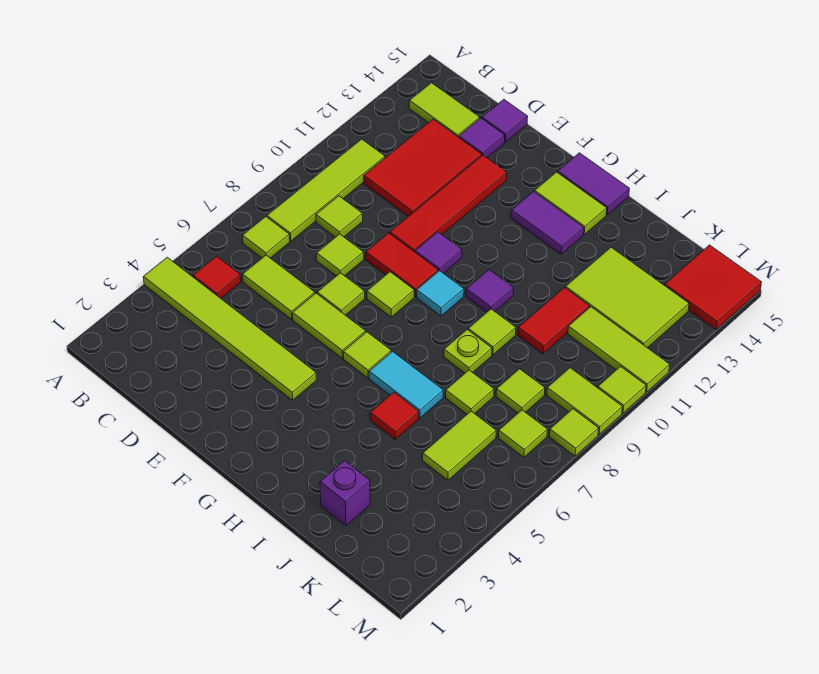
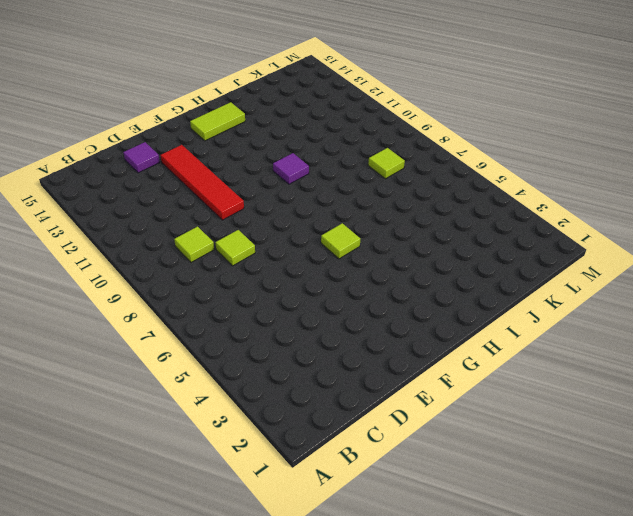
none -> lime tile A4:F4 level 1
none -> red tile B5 level 1
none -> lime tile B7 level 1
none -> lime tile B8:B11 level 1

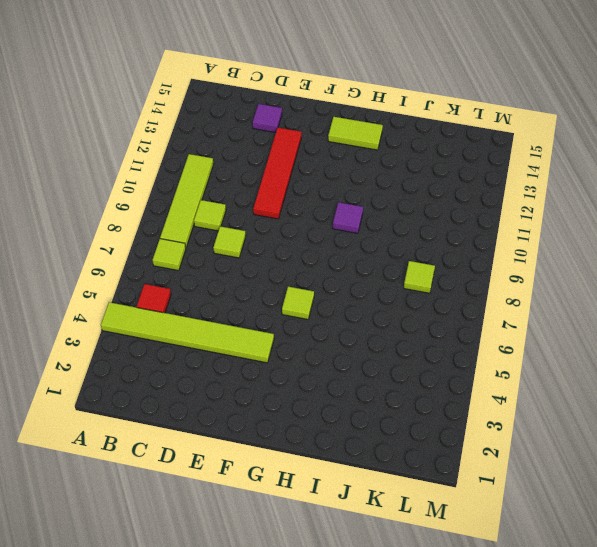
none -> lime tile B14:C14 level 1
none -> lime tile C6:D6 level 1
none -> red tile C11:D13 level 1
none -> purple tile D15 level 1

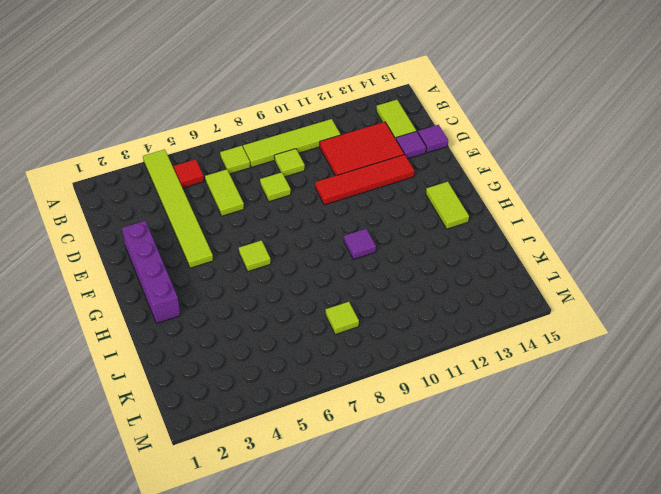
purple brick E2:H2 level 1 -> none
none -> lime tile E6:F6 level 1
none -> lime tile E7 level 1
none -> red tile E9:F9 level 1
none -> lime tile F8 level 1

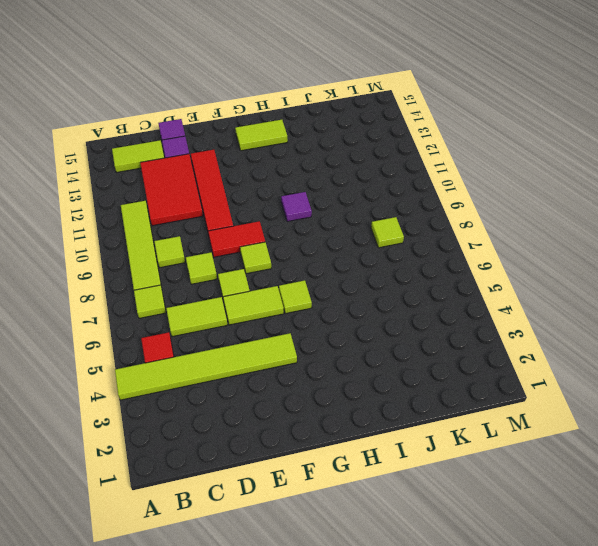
none -> purple tile F10 level 1
none -> cyan tile G9 level 1
none -> purple tile G13:H13 level 1
none -> purple tile G15:H15 level 1

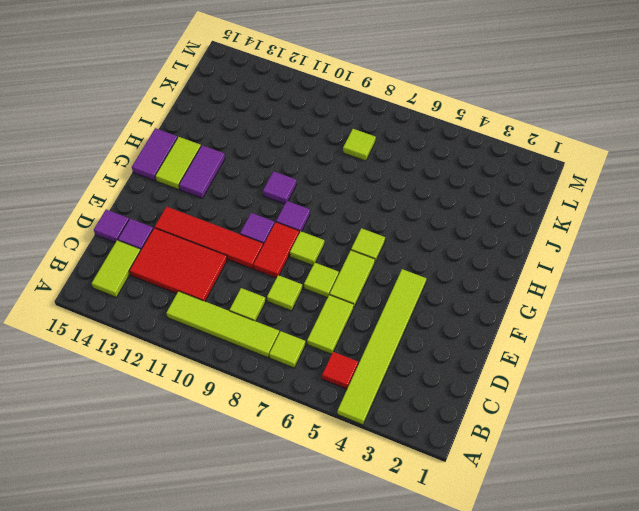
purple tile G9 level 1 -> cyan tile G9 level 1
none -> cyan tile H6:I6 level 1
none -> red tile I5 level 1
none -> lime plate I8 level 1
none -> lime tile I9 level 1

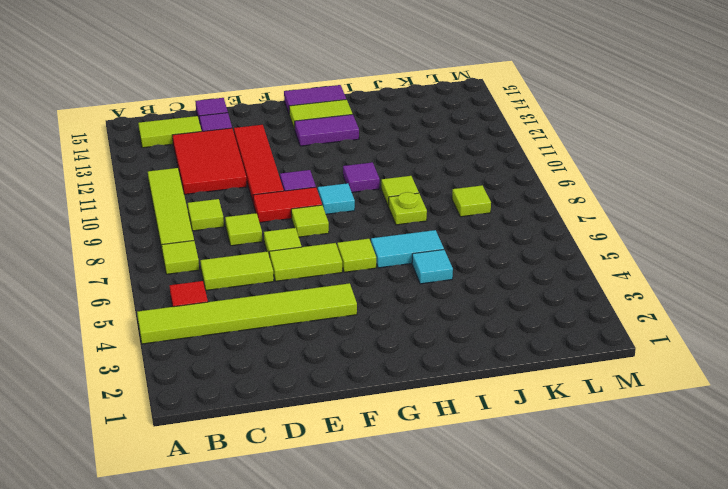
cyan tile I5 level 1 -> red tile I5 level 1
none -> purple brick J2 level 1
none -> lime tile J7 level 1
none -> red tile J10:J11 level 1
none -> lime tile J12:L13 level 1

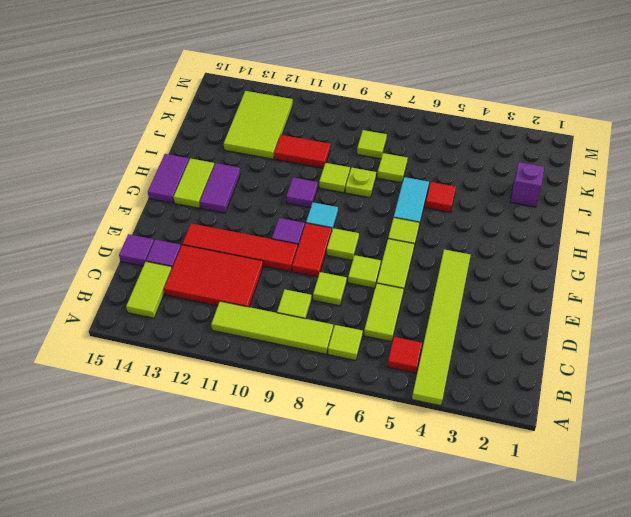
none -> lime tile K5:K6 level 1
none -> lime tile K11:M11 level 1
none -> lime tile L7 level 1
none -> lime tile L9:M9 level 1

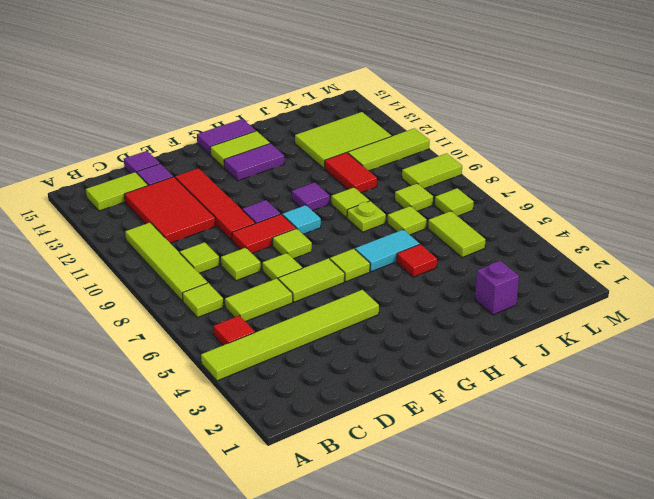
none -> red tile L14:M15 level 1
none -> lime tile M8 level 1
none -> lime tile M10 level 1

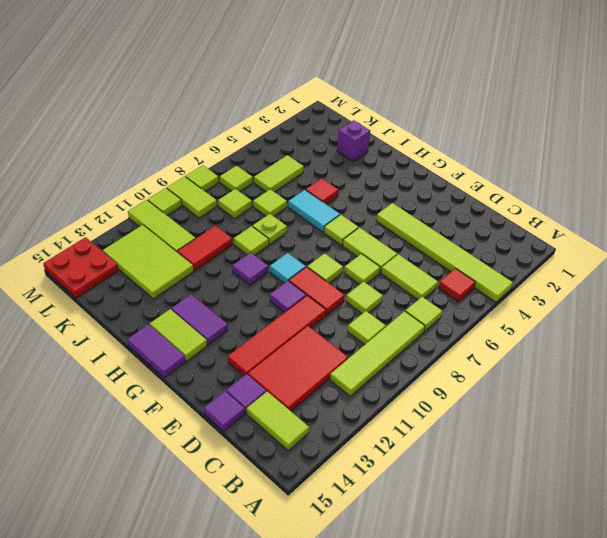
red plate L14:M15 level 1 -> red tile L14:M15 level 1

